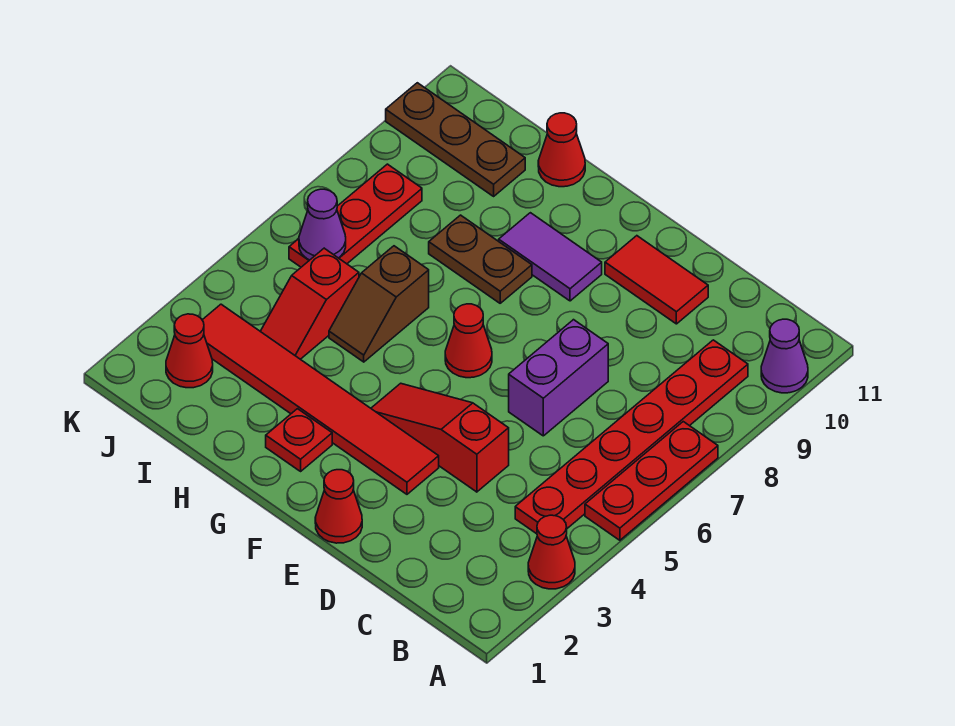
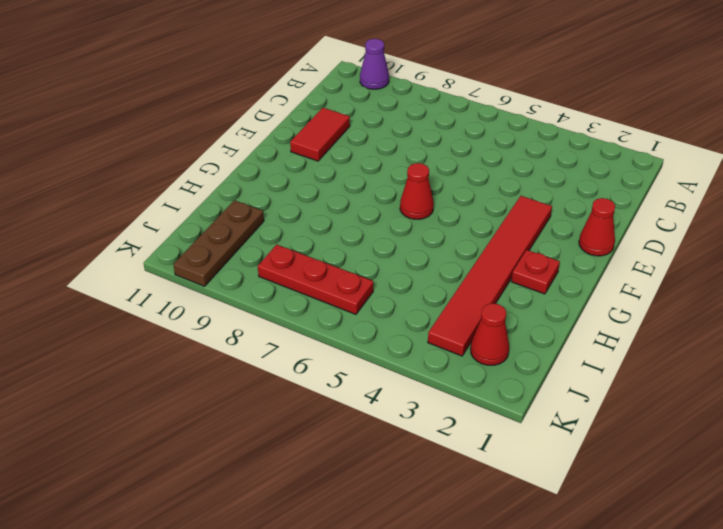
none -> red cone A3 level 1
none -> red plate A5:A7 level 1
none -> red plate B4:B9 level 1

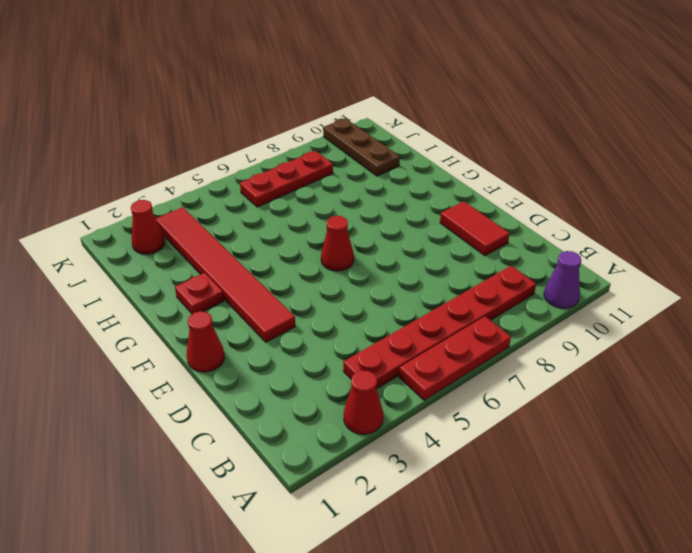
none -> red slope D4:F4 level 1 top D
none -> purple brick D6:D7 level 1
none -> purple tile F9:G9 level 1

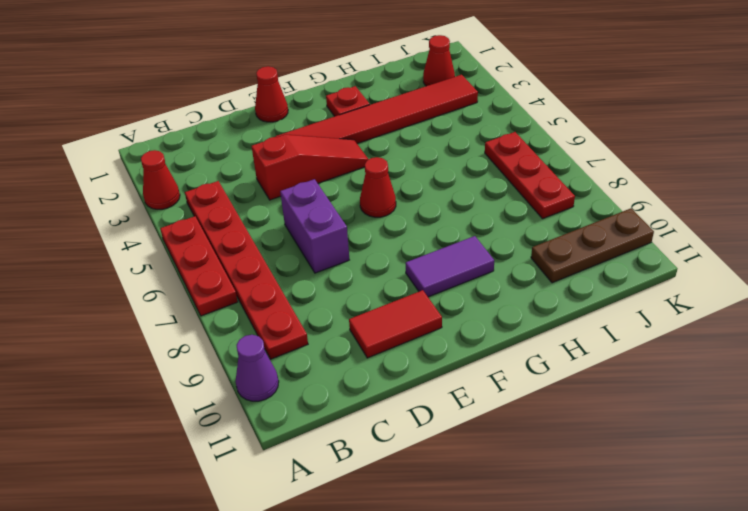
none -> brown plate G8:H8 level 1
none -> brown slope H5:H6 level 1 top 6
none -> red cone H11 level 1

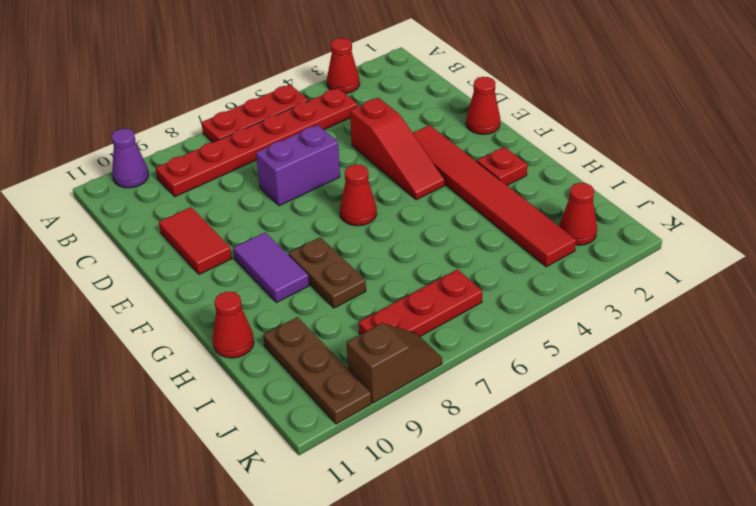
brown slope K8:K9 level 1 top 9 -> brown slope H5:H6 level 1 top 6
none -> red slope I4:I5 level 1 top 5
none -> purple cone J6 level 2

